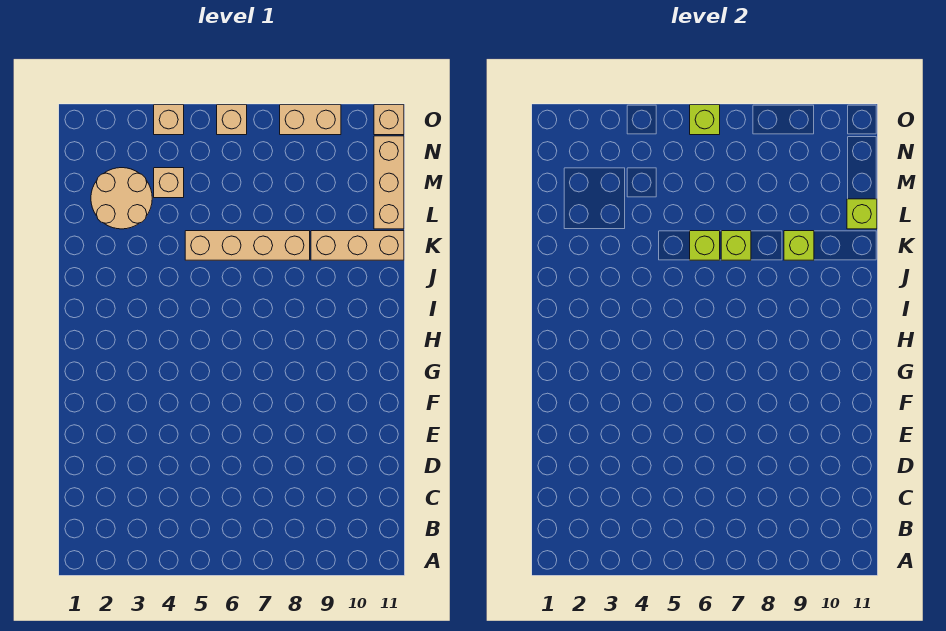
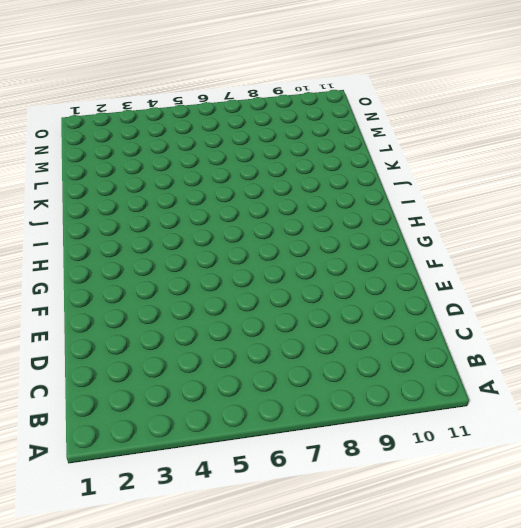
none -> tan brick K5:K8 level 1
none -> tan brick K9:K11 level 1
none -> tan round brick L2:M3 level 1

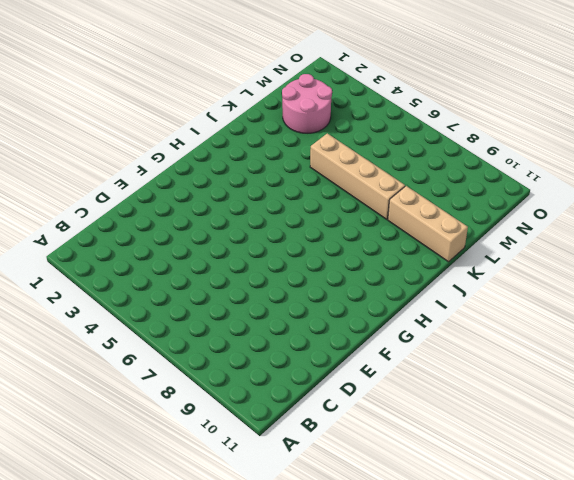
pink round brick L2:M3 level 1 -> tan round brick L2:M3 level 1
none -> tan brick L11:N11 level 1
none -> tan brick M4 level 1
none -> tan brick O4 level 1

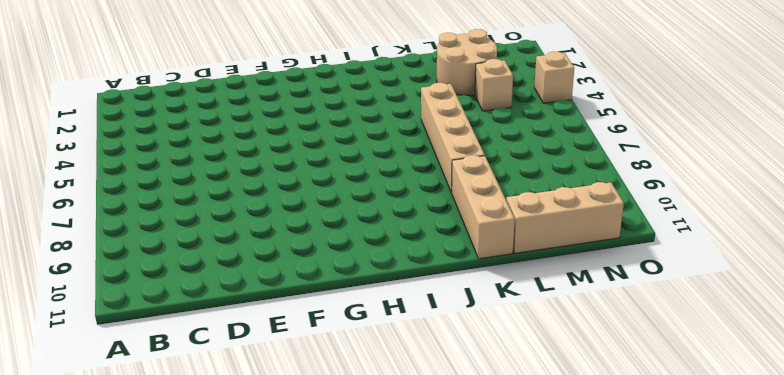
none -> tan brick O6 level 1
none -> tan brick O8:O9 level 1
none -> tan brick O11 level 1

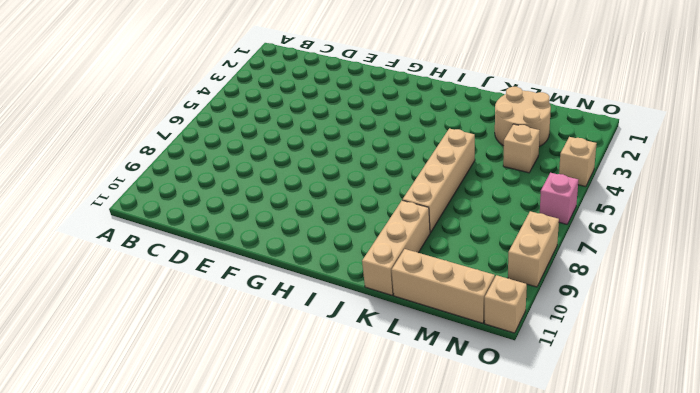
pink brick O6 level 1 -> tan brick O6 level 1
none -> lime brick K6 level 2
none -> lime brick K7 level 2
none -> lime brick K9 level 2

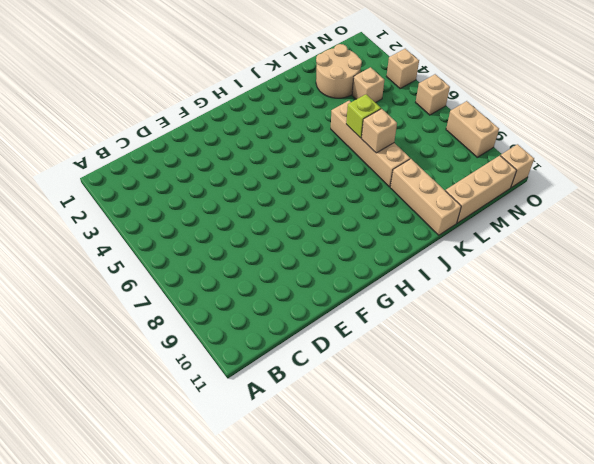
tan brick K7 level 2 -> lime brick K7 level 2
none -> lime brick K9 level 2
none -> lime brick L11 level 2
none -> lime brick O6 level 2

